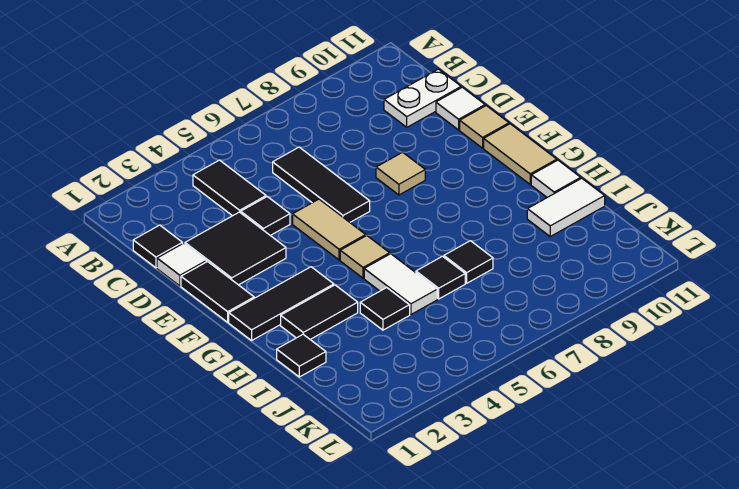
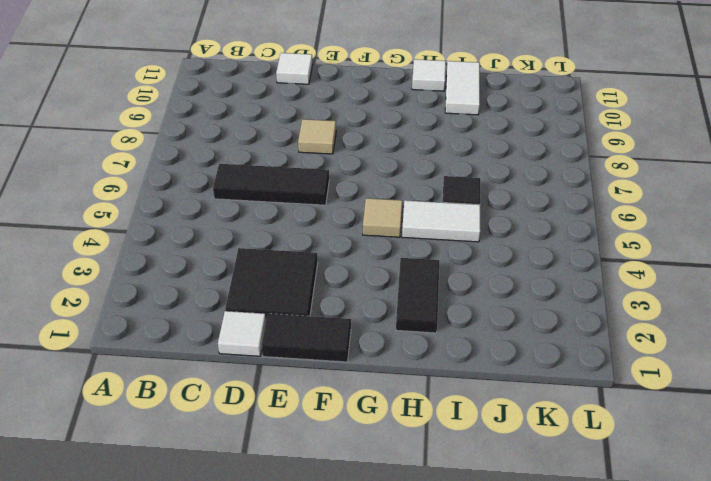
none -> black tile B4:C4 level 1
none -> black tile C1 level 1
none -> white plate C10:C11 level 1

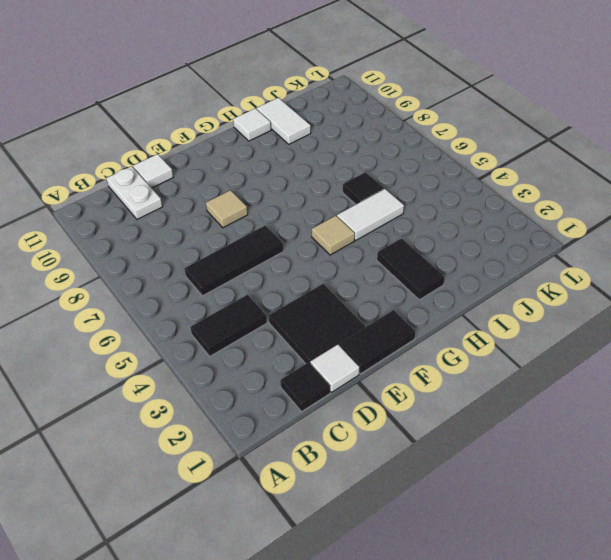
none -> black tile D4 level 1
none -> tan tile E5:F5 level 1
none -> tan tile E11 level 1

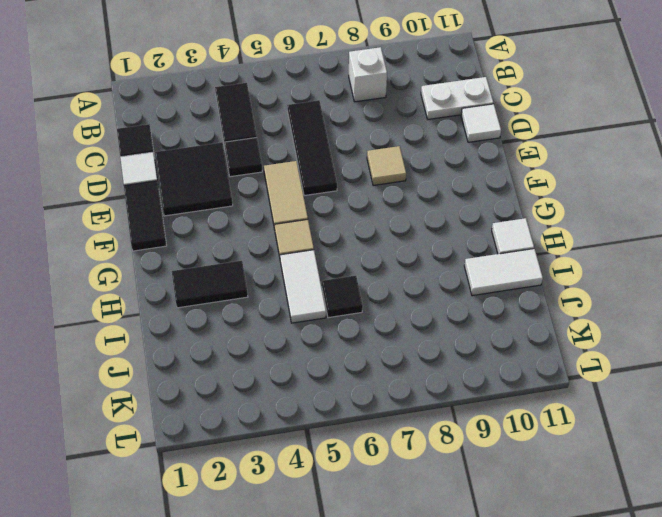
white brick B8 level 1 -> none
none -> tan tile E11 level 1
none -> tan tile F11:G11 level 1
none -> black tile G1:G3 level 1

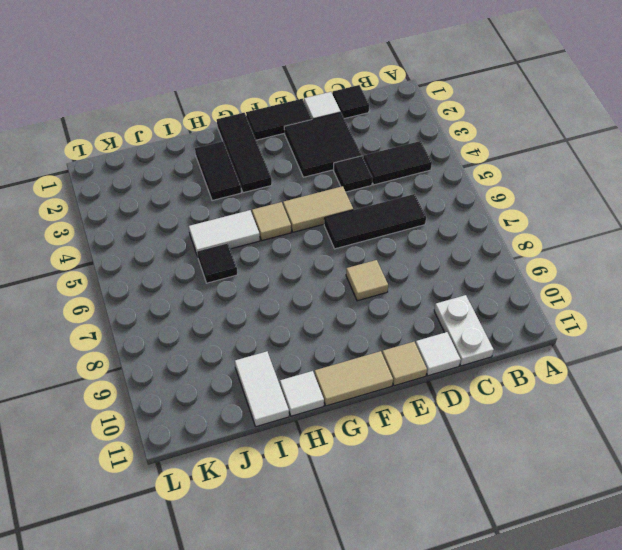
none -> black tile I1 level 1
none -> black tile I4 level 1
none -> black tile I7 level 1

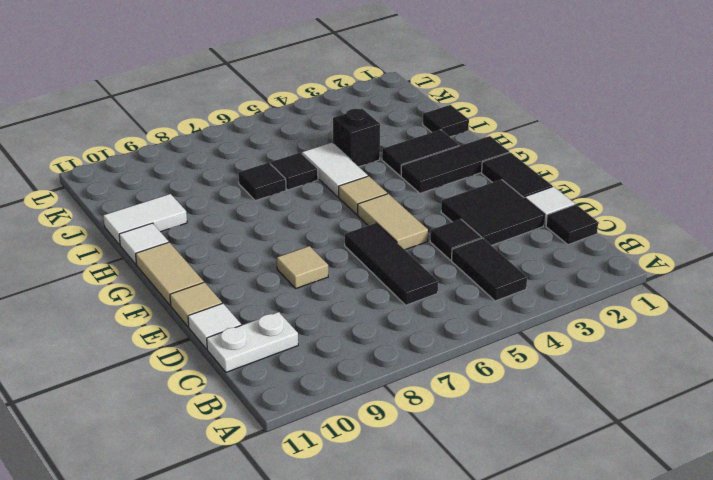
black brick I4 level 1 -> black tile I4 level 1

